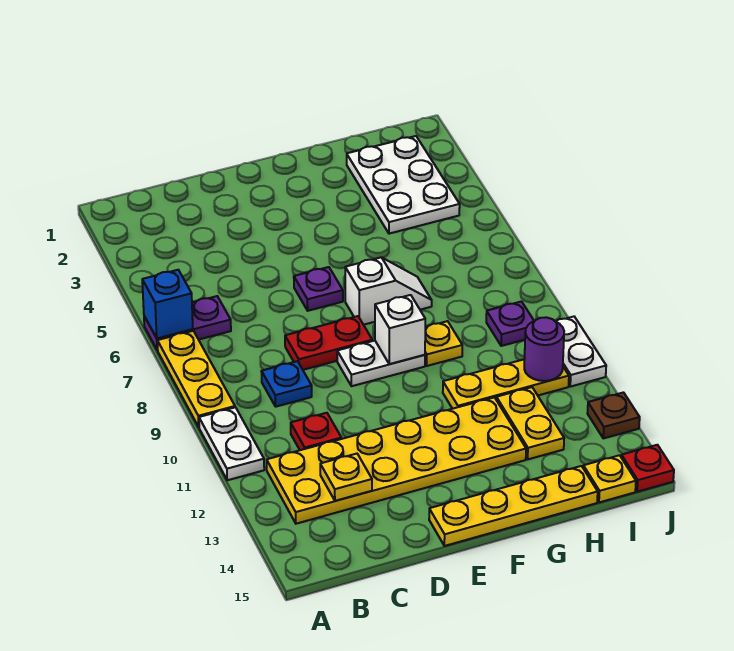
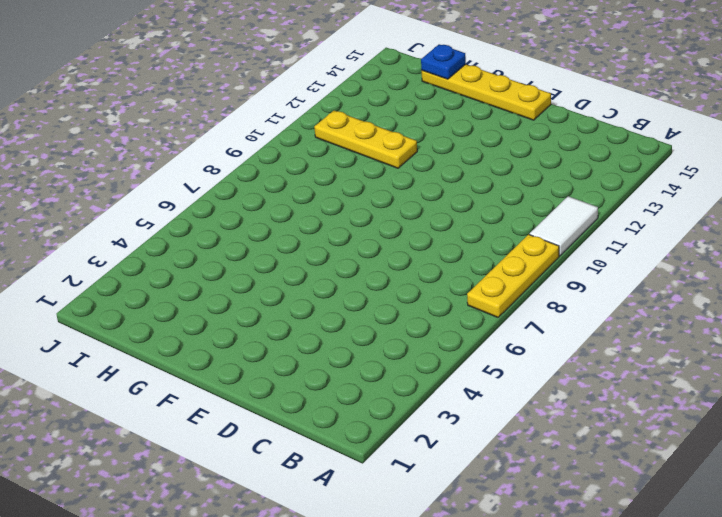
white tile A10:A11 level 1 -> white plate A10:A11 level 1
blue plate H15 level 2 -> blue plate C9 level 1
none -> purple plate A6:B6 level 1
none -> yellow plate B12:G13 level 1
none -> red plate C11 level 1

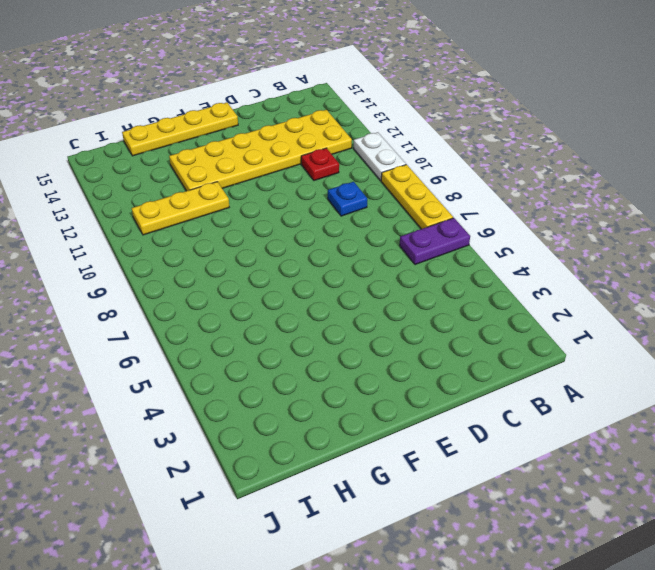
none -> red plate D8:E8 level 1
none -> purple plate E6 level 1
none -> white plate E9:F9 level 1

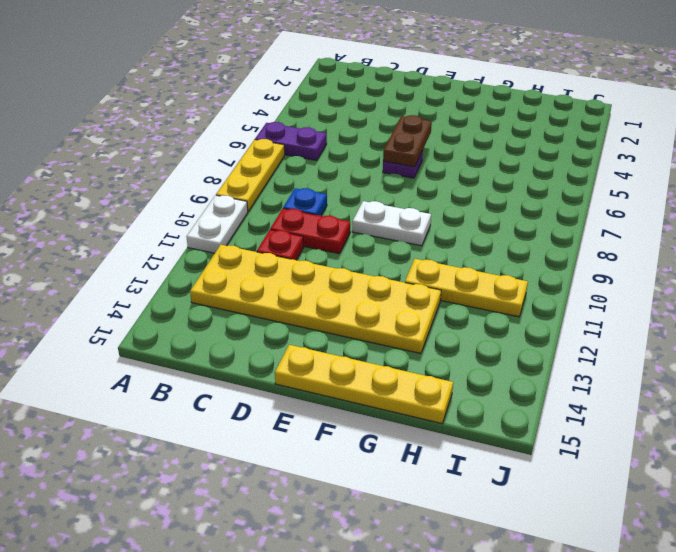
red plate C10:D10 level 1 -> red plate D8:E8 level 1
brown plate E5:E6 level 2 -> none
none -> white slope F7:G7 level 1 top F
none -> yellow plate G9 level 1
none -> white plate H2:I4 level 1

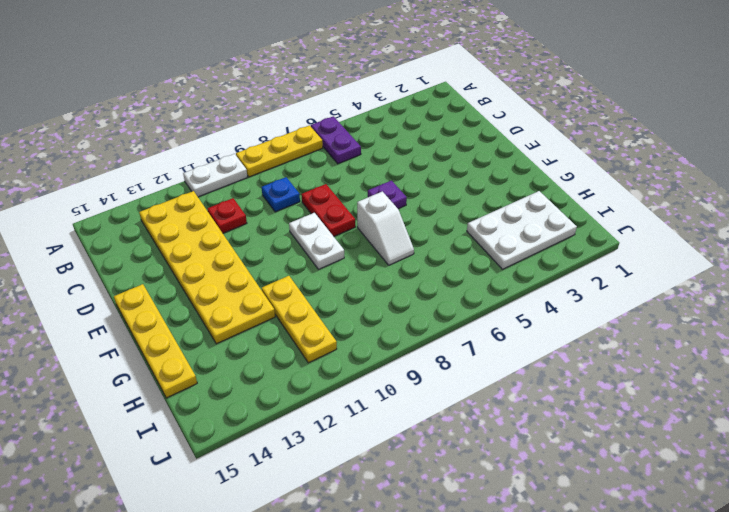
none -> yellow plate G9 level 1
none -> yellow plate H12:H13 level 1
none -> purple plate I9 level 1

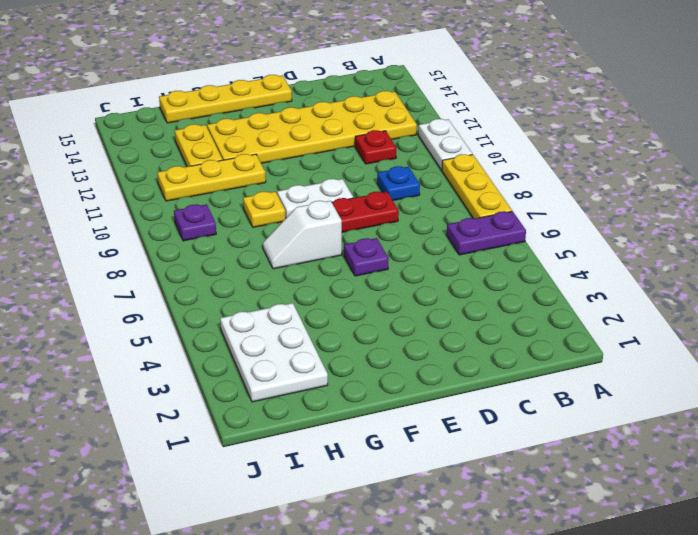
none -> yellow plate I15 level 1
none -> white plate J10:J11 level 1
none -> brown plate J13 level 1

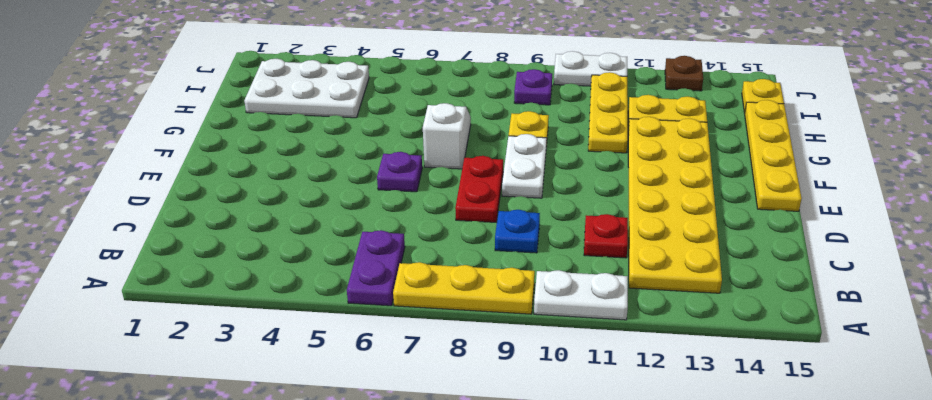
none -> red plate J15 level 1
none -> blue brick A6 level 2
none -> yellow plate C13 level 2

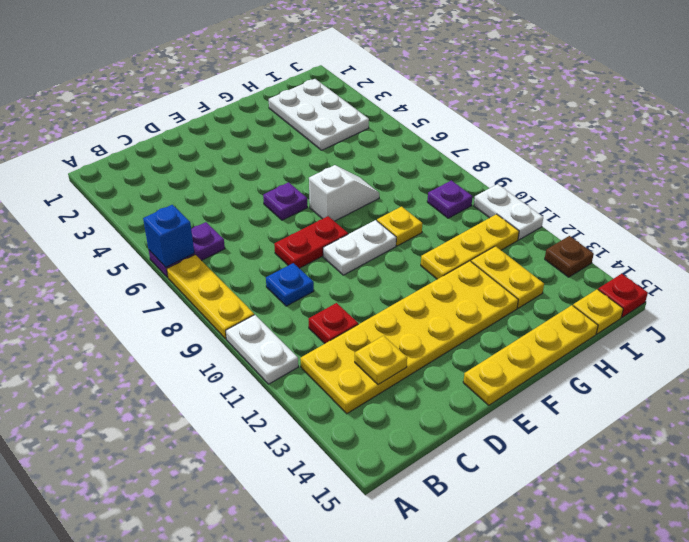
none -> white brick F9 level 2
none -> purple round brick I11 level 2

